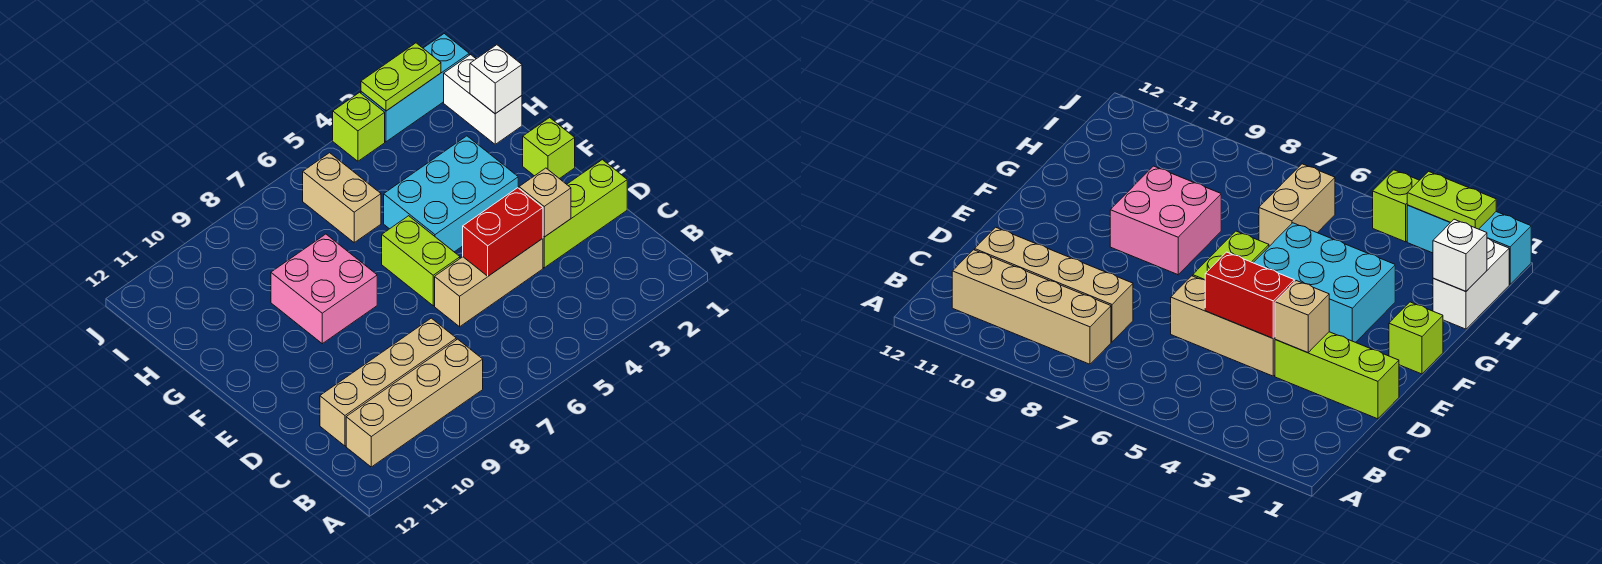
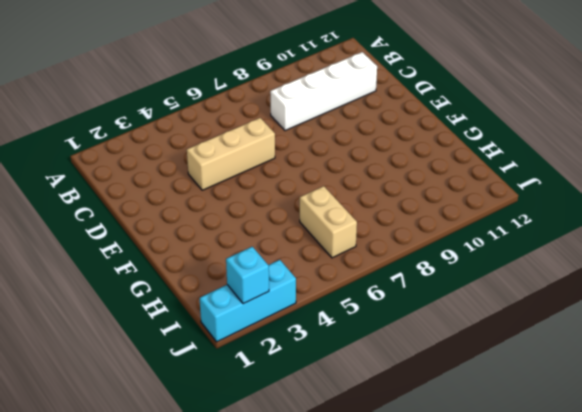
white brick C8:C11 level 1 -> tan brick C8:C11 level 1
cyan brick J2 level 2 -> lime plate J2:J3 level 2
none -> tan brick B8:B11 level 1
none -> lime brick D1:D3 level 1
none -> lime brick E6:F6 level 1

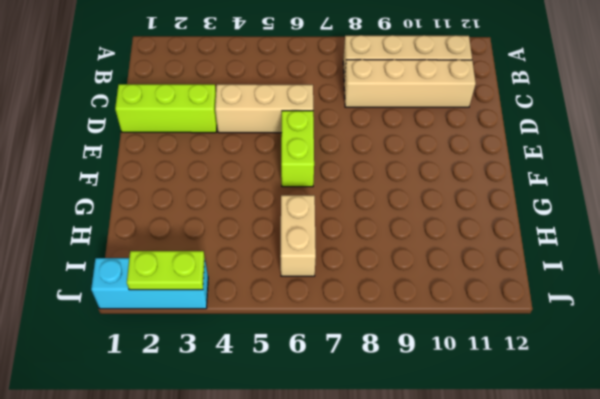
none -> lime brick F1 level 1
none -> cyan brick F3:G5 level 1
none -> pink brick F8:G9 level 1

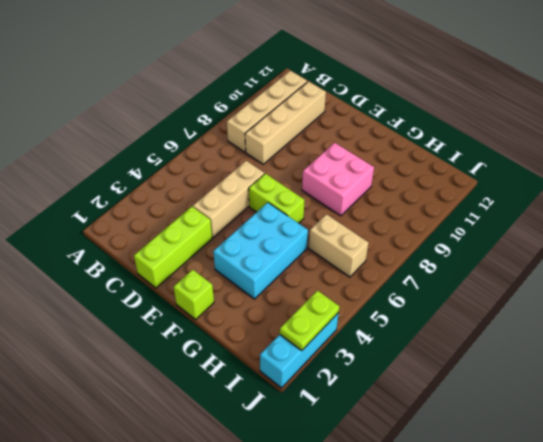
none -> white brick H1:I1 level 1
none -> lime brick J4 level 1
none -> tan brick D3 level 2

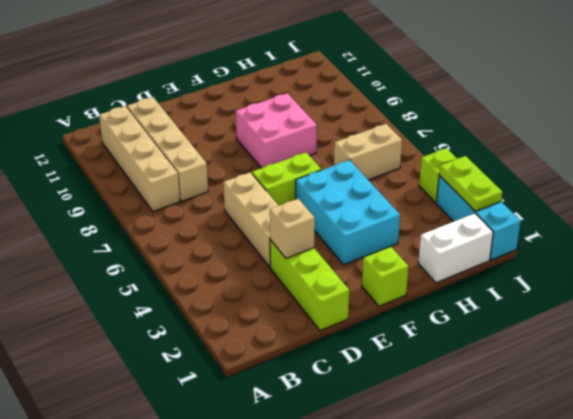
none -> red brick D4:D5 level 2
none -> white brick H1 level 2

